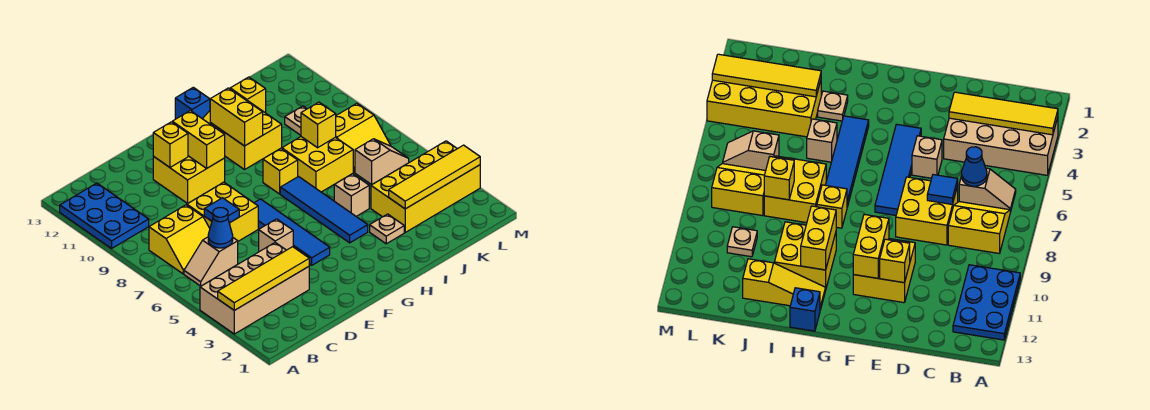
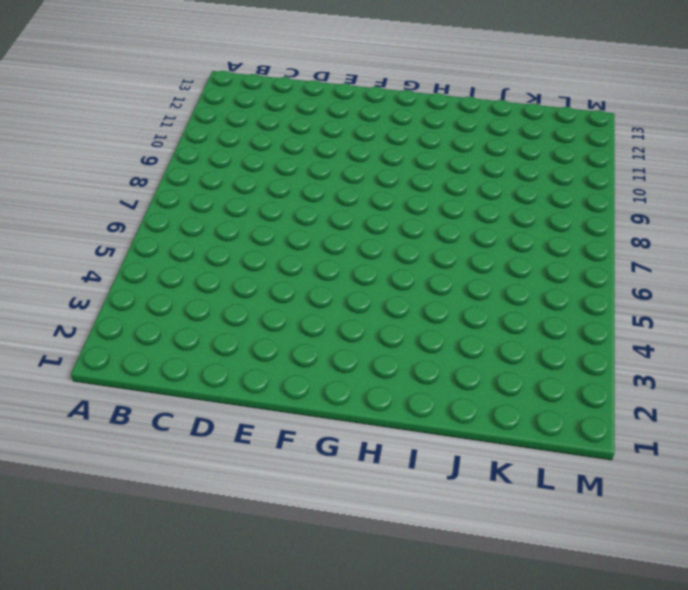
none -> tan brick A3:D4 level 1
none -> blue plate A10:B12 level 1
none -> tan slope B6:C6 level 1 top C

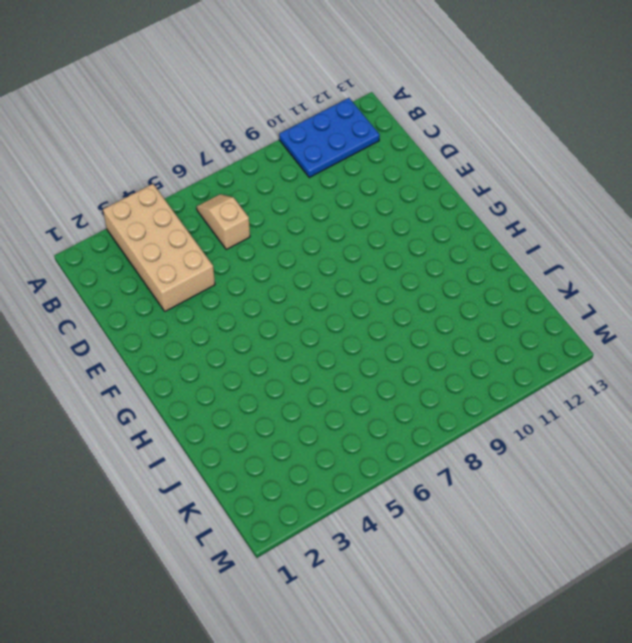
none -> yellow slope B7:C8 level 1 top 8
none -> yellow brick D7:E8 level 1
none -> tan brick E5 level 1

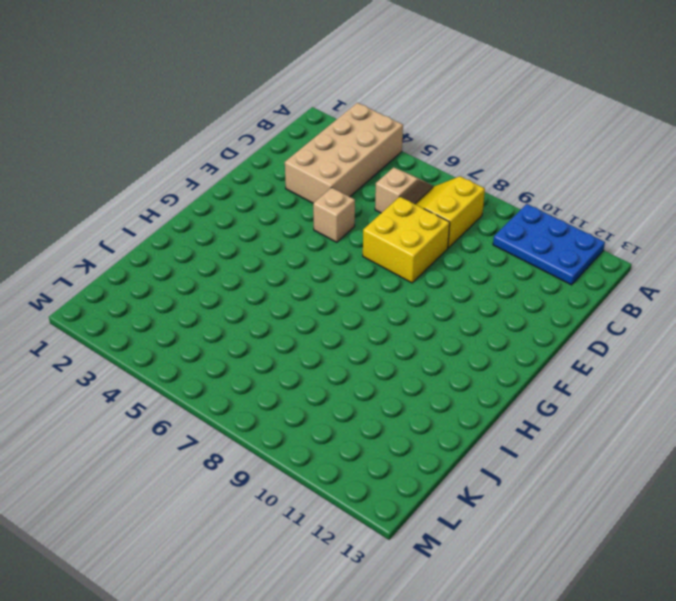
none -> yellow brick E10:F11 level 1
none -> blue tile F4:F7 level 1
none -> blue tile H4:H7 level 1

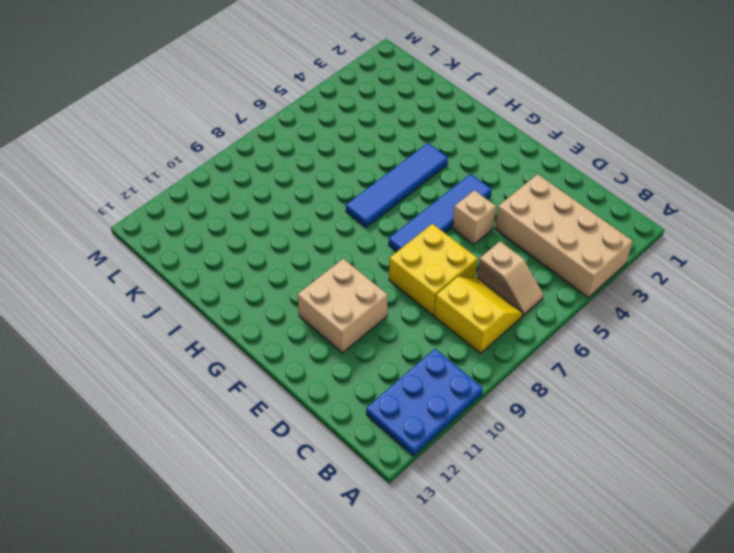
tan brick E10:F11 level 1 -> yellow brick E10:F11 level 1
none -> yellow brick H8 level 1
none -> yellow brick H10:I11 level 1
none -> yellow slope H12:J12 level 1 top J

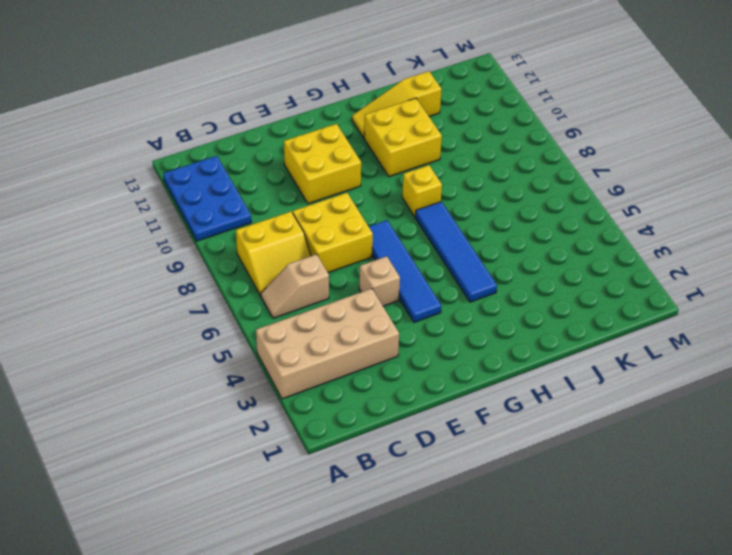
none -> blue brick H13 level 1
none -> tan plate I3 level 1
none -> tan brick I5 level 1

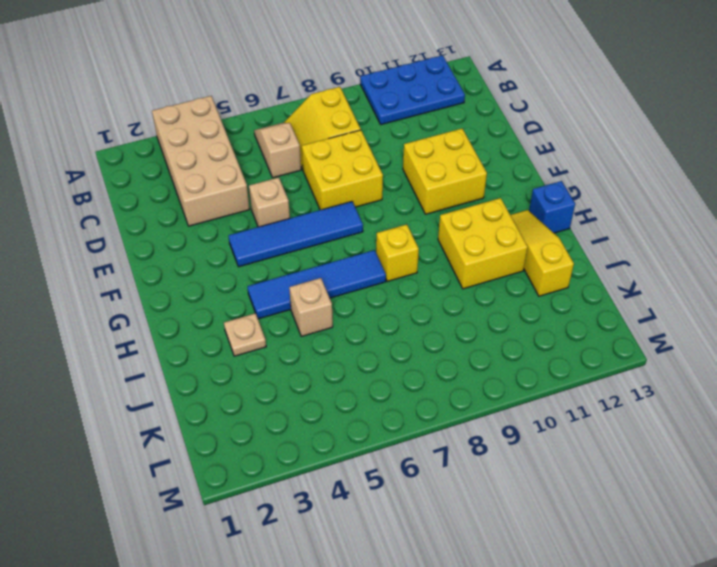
none -> yellow brick I7:J8 level 1
none -> yellow brick J3:M4 level 1
none -> tan slope K6:L6 level 1 top K

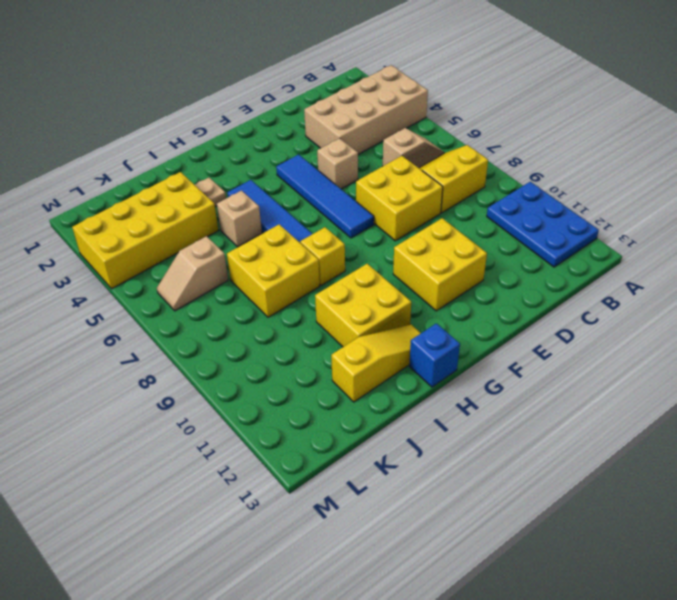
none -> yellow slope K7:L8 level 1 top 8
none -> tan plate K10 level 1
none -> yellow tile A3:D3 level 2

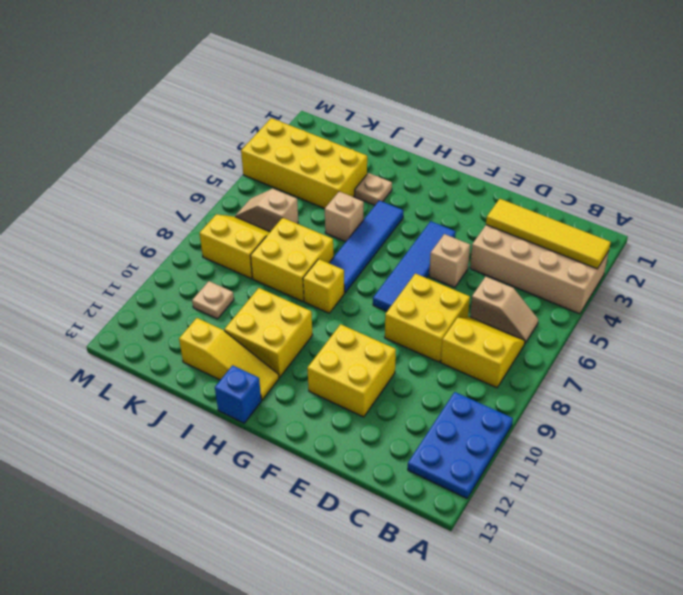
none -> blue cone C6 level 2
none -> blue tile D7 level 2
none -> yellow brick E11 level 2

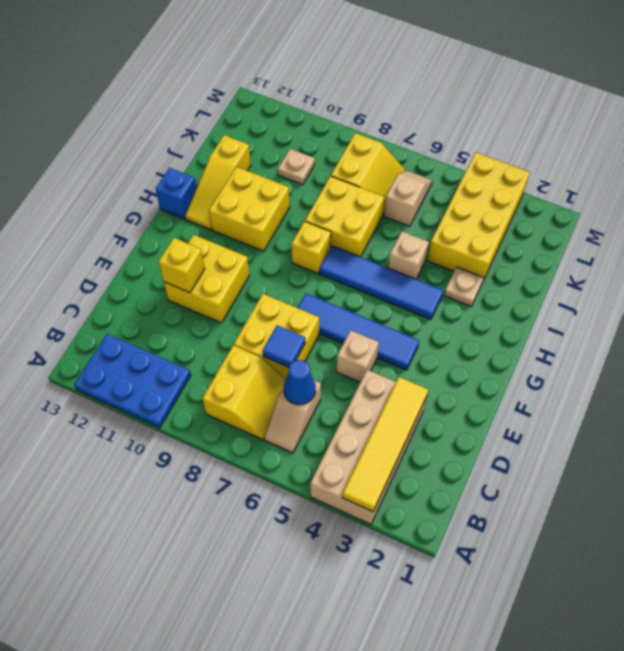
none -> yellow brick F10:F11 level 2
none -> yellow brick H10:H11 level 2
none -> yellow tile J3:M3 level 2

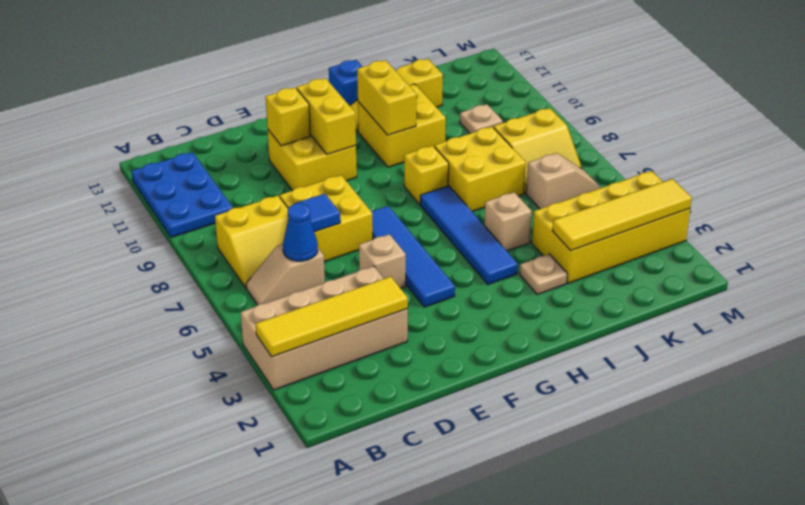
none -> yellow brick J8 level 2

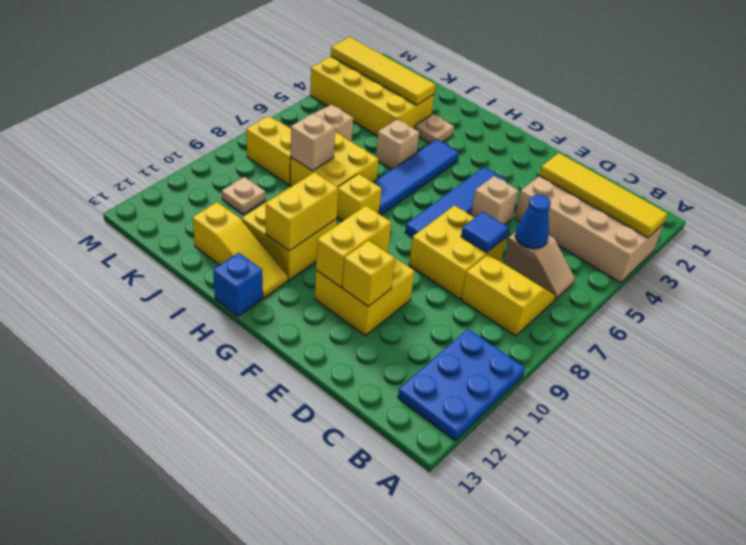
tan brick J8 level 2 -> yellow brick J8 level 2

